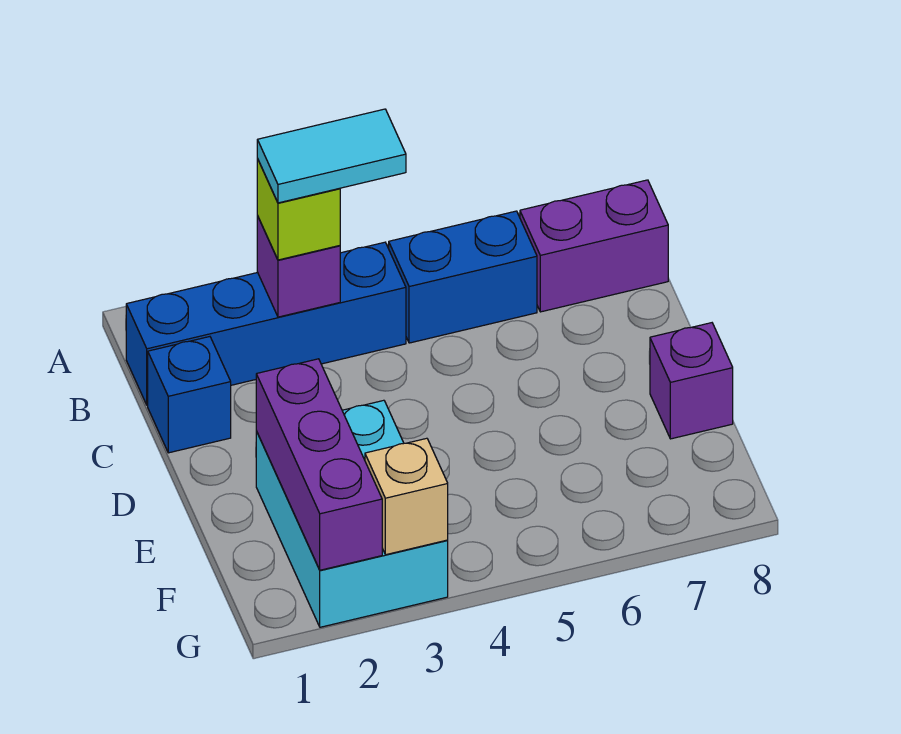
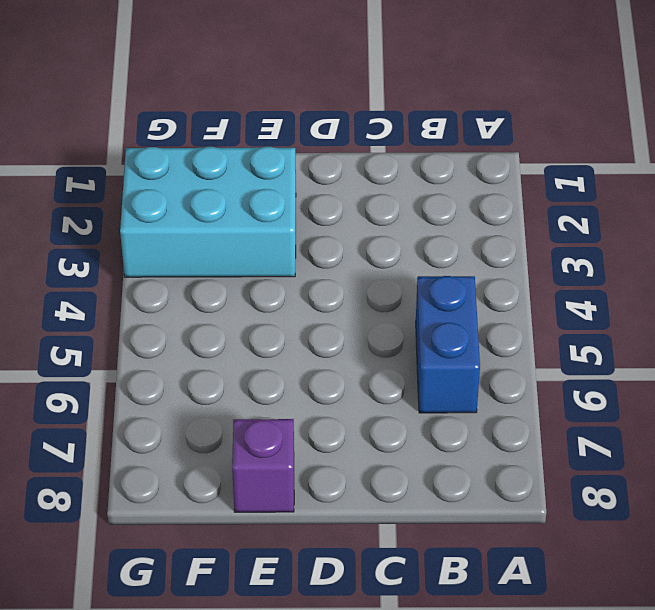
none -> blue brick B1:B4 level 1
none -> purple brick B7:B8 level 1

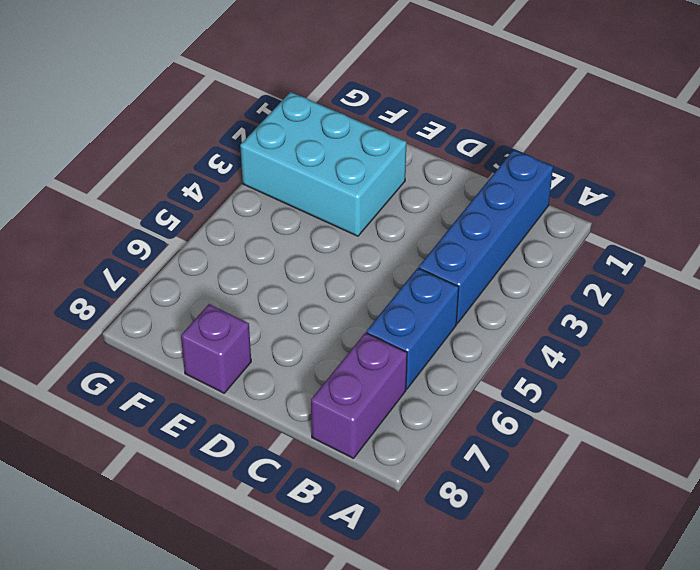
none -> blue brick C1 level 1
none -> purple brick B3 level 2

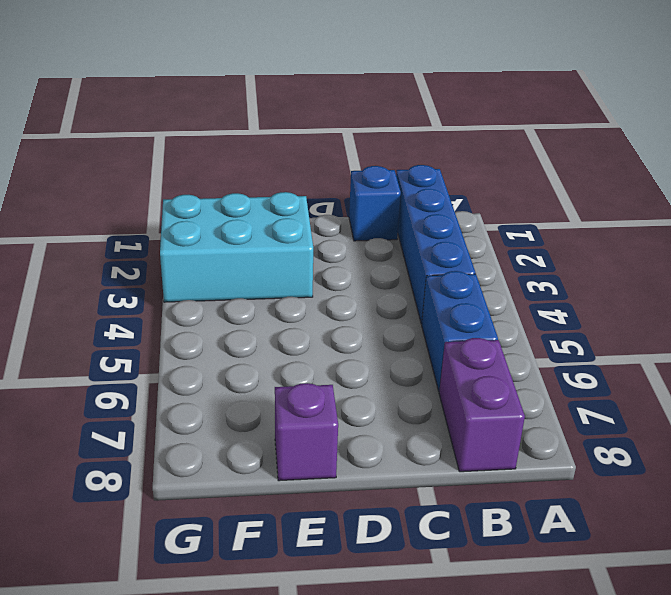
none -> purple brick B3 level 2
none -> purple brick E2:G2 level 2

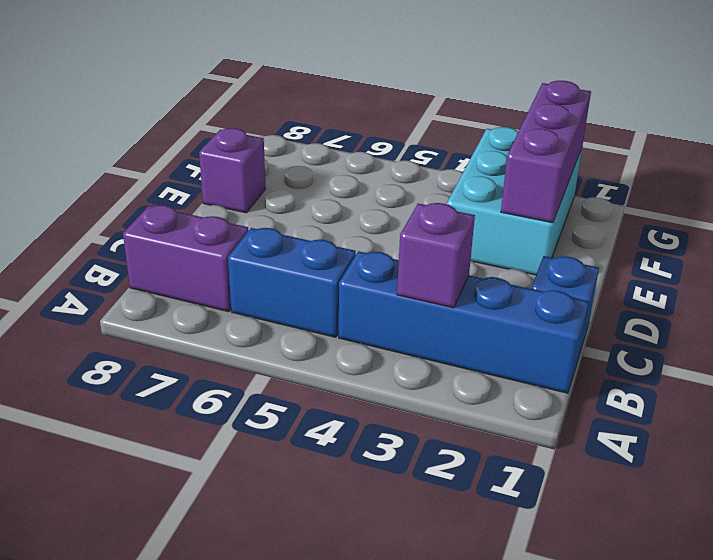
none -> tan brick G3 level 2
none -> lime brick B3 level 3

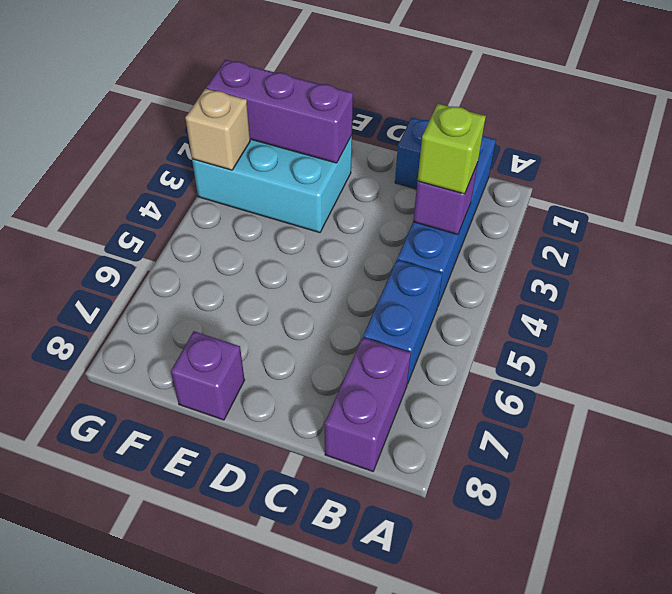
none -> cyan tile B3:B4 level 4

